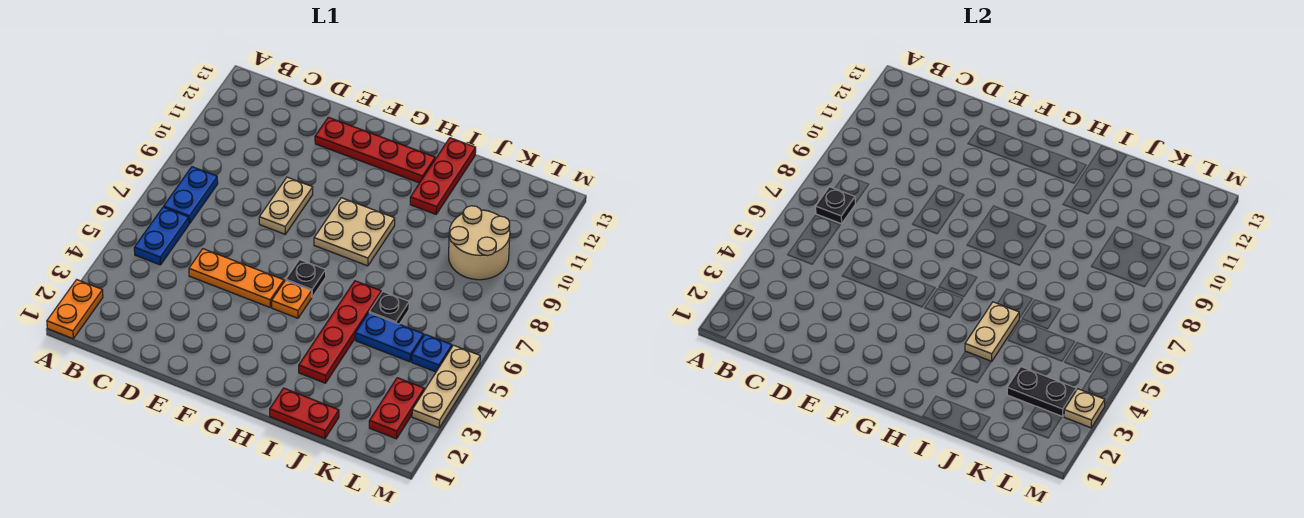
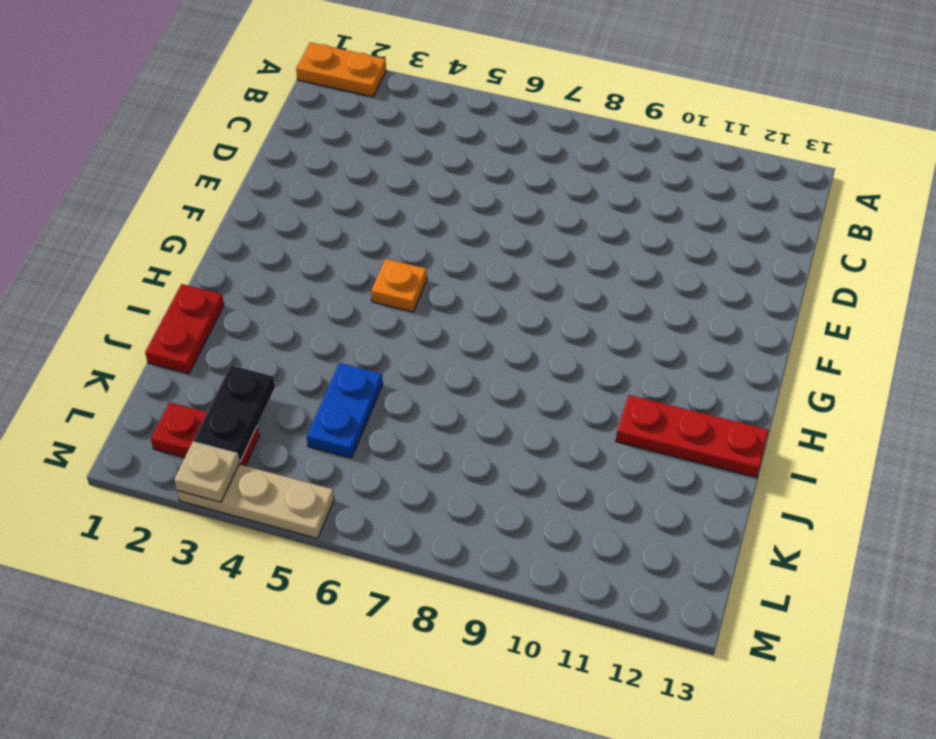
none -> blue plate B5:B6 level 1
none -> blue plate B7:B8 level 1
none -> orange plate D5:F5 level 1

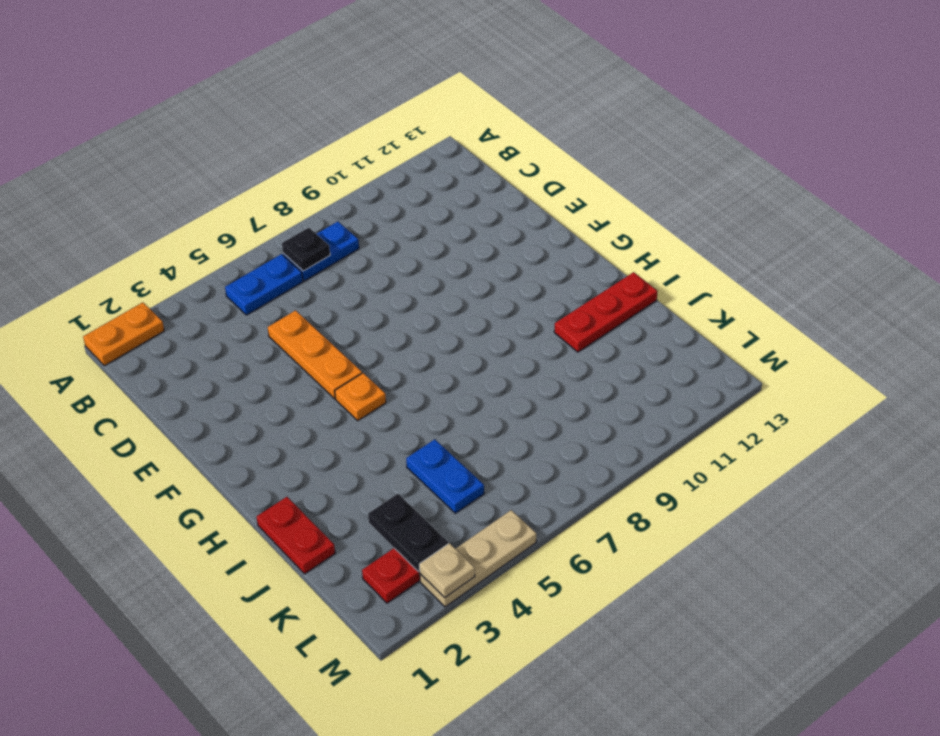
none -> tan plate E8:E9 level 1
none -> red plate E12:H12 level 1
none -> black plate G6 level 1

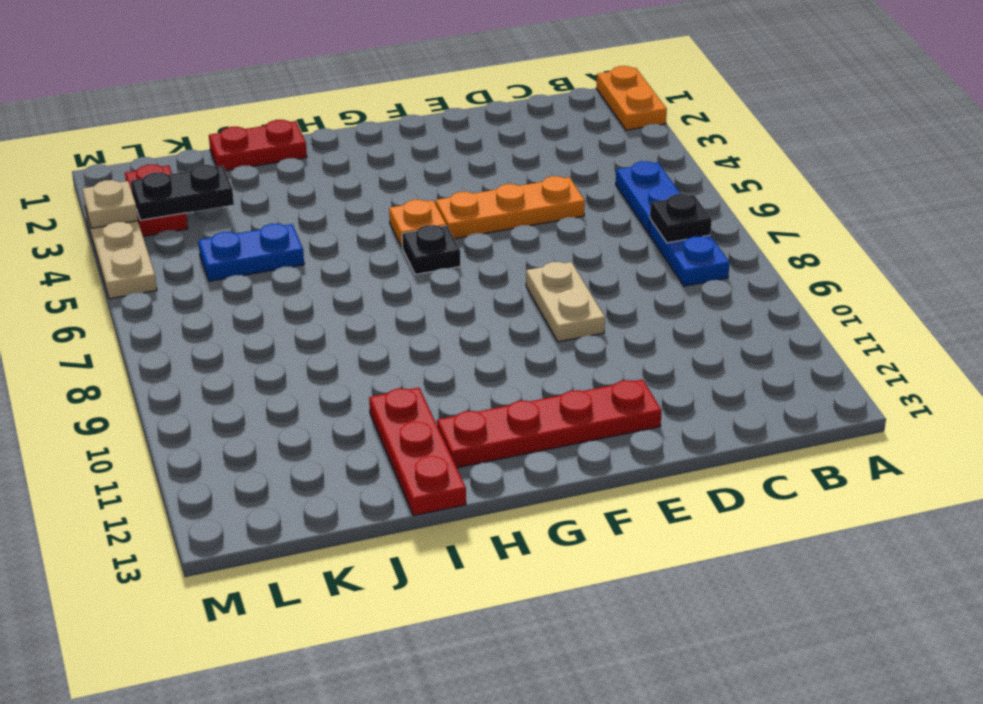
none -> tan plate G8:H9 level 1
none -> red plate I3:I6 level 1
none -> black plate J6 level 1

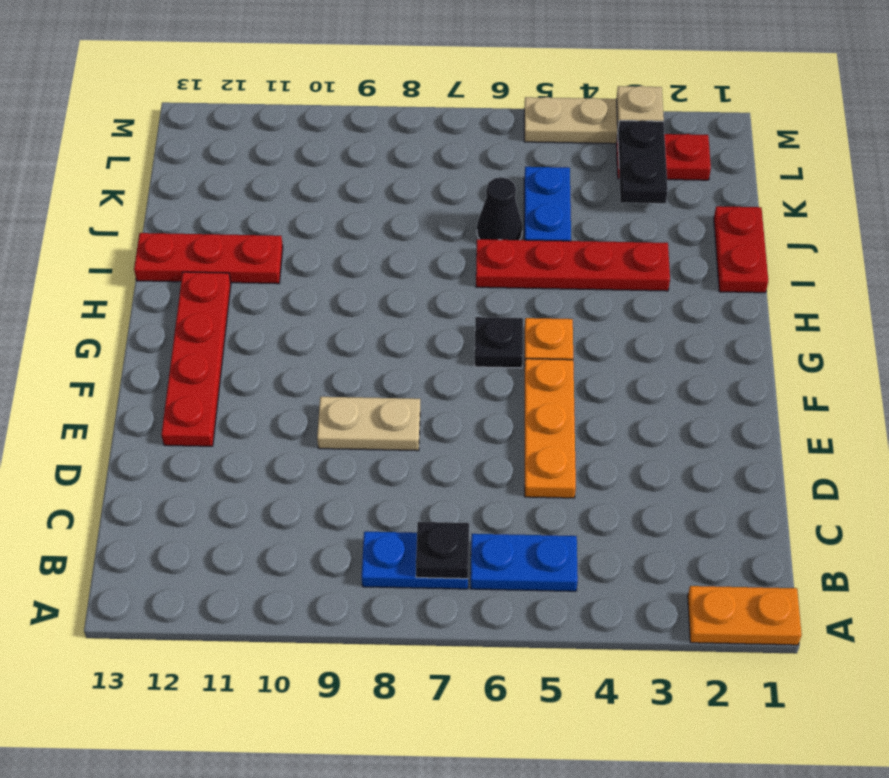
black cone J6 level 1 -> black plate J6 level 1
none -> tan plate G8:H9 level 1
none -> tan round brick K9:L10 level 1
none -> blue plate L5 level 1

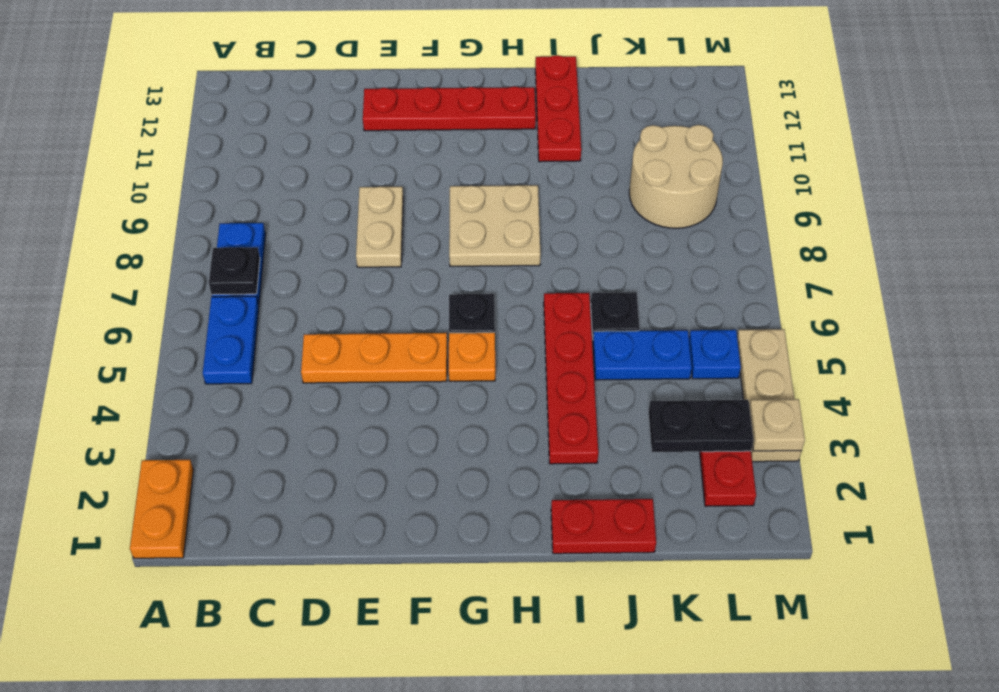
none -> tan plate I4:I5 level 2

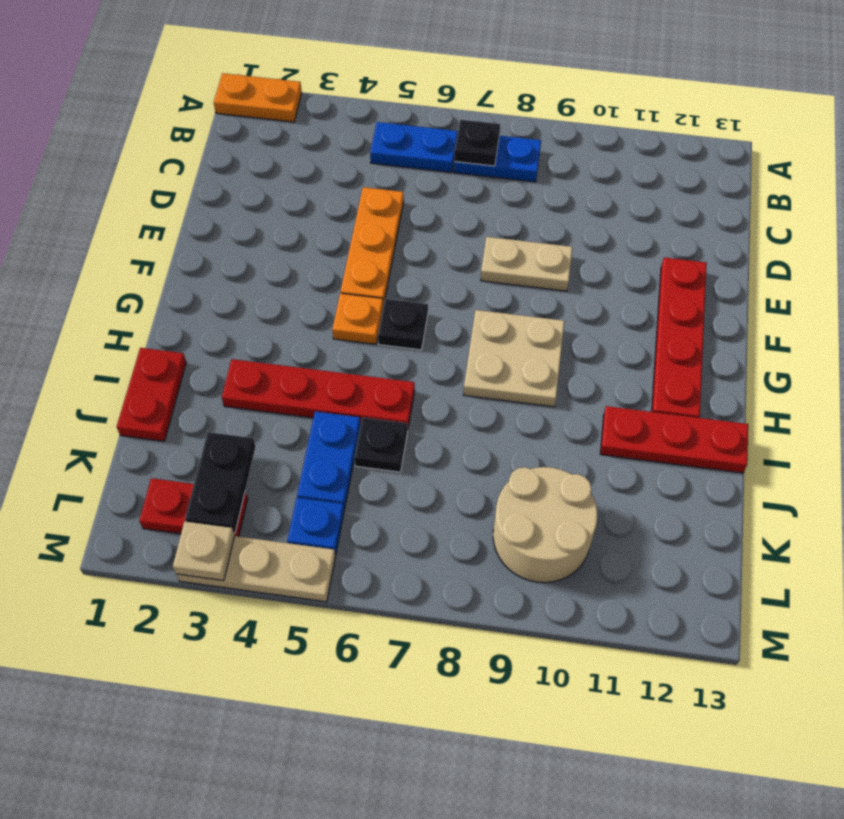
none -> tan plate I4:I5 level 2

